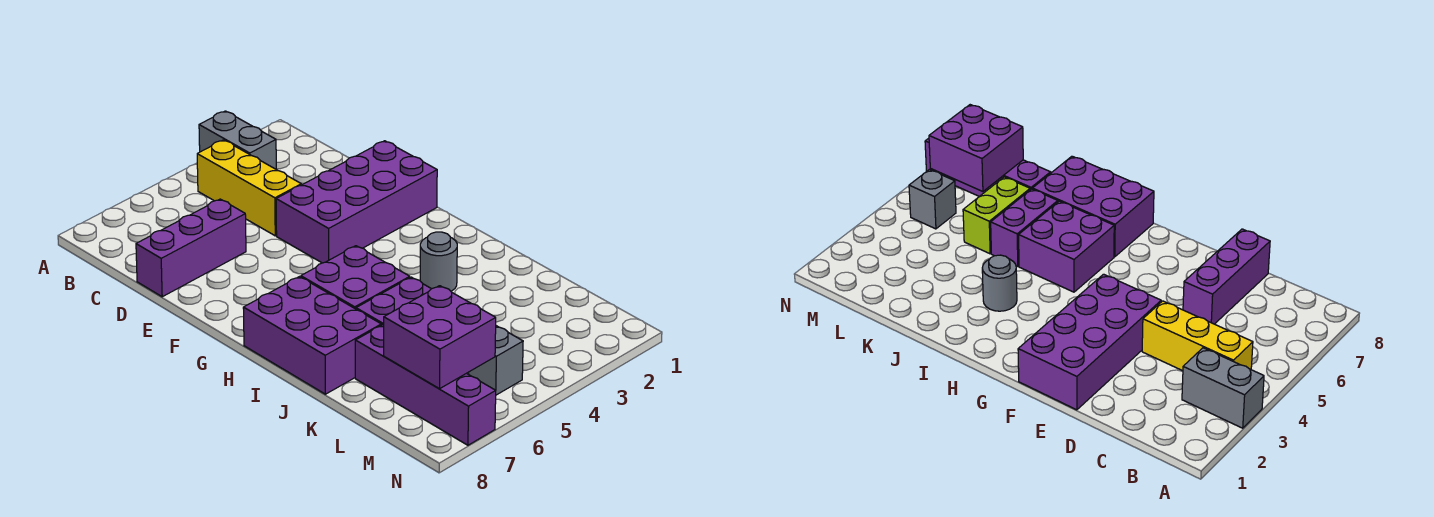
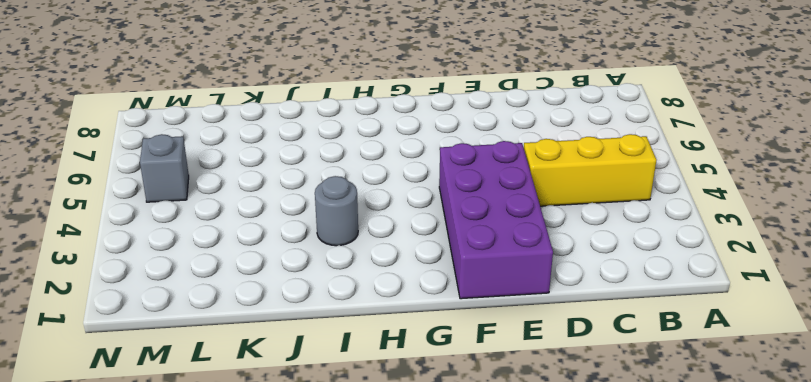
none -> grey brick A3:B3 level 1
none -> purple brick D6:D8 level 1
none -> purple brick H5:I6 level 1

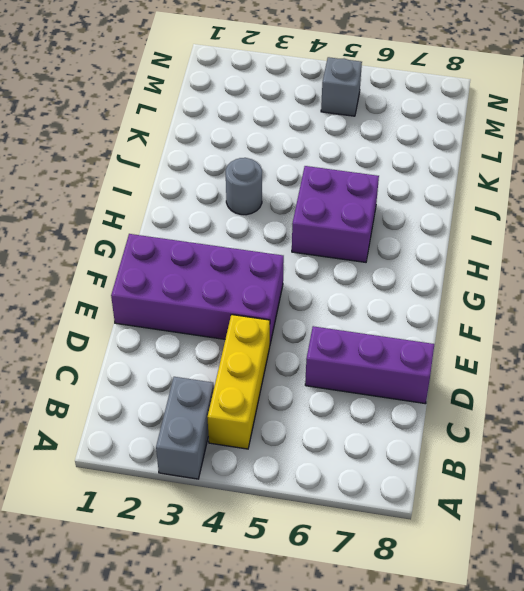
none -> purple brick H7:J8 level 1
none -> purple brick J5:J6 level 1
none -> lime brick K5:K6 level 1

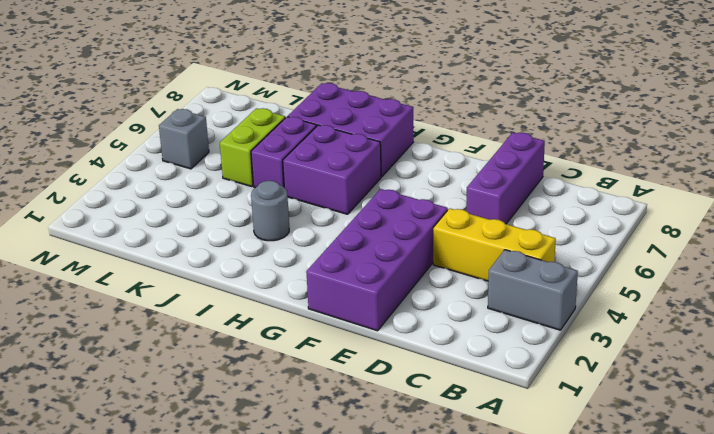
none -> purple brick K7:N7 level 1
none -> purple brick L6:M7 level 2

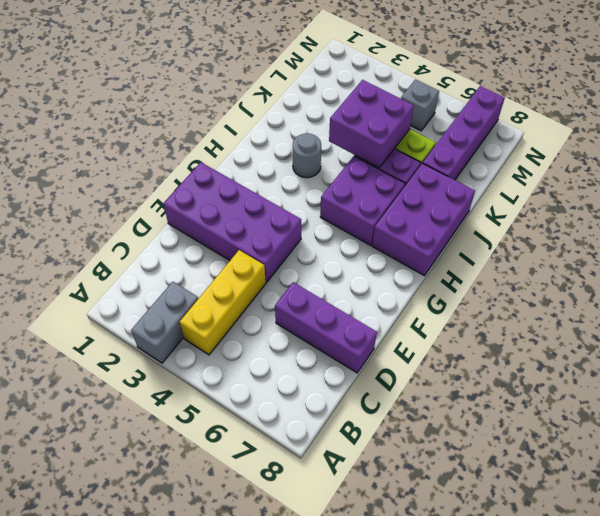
purple brick J4:K5 level 2 -> purple brick L6:M7 level 2

